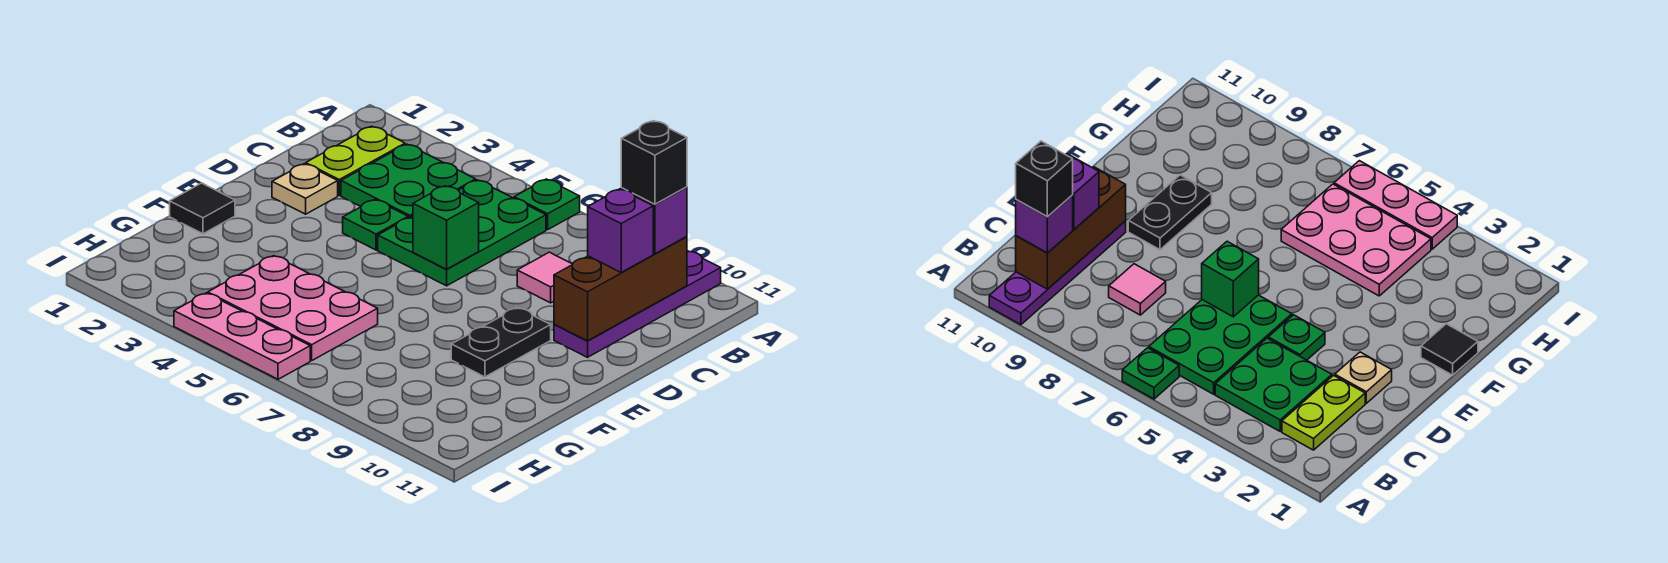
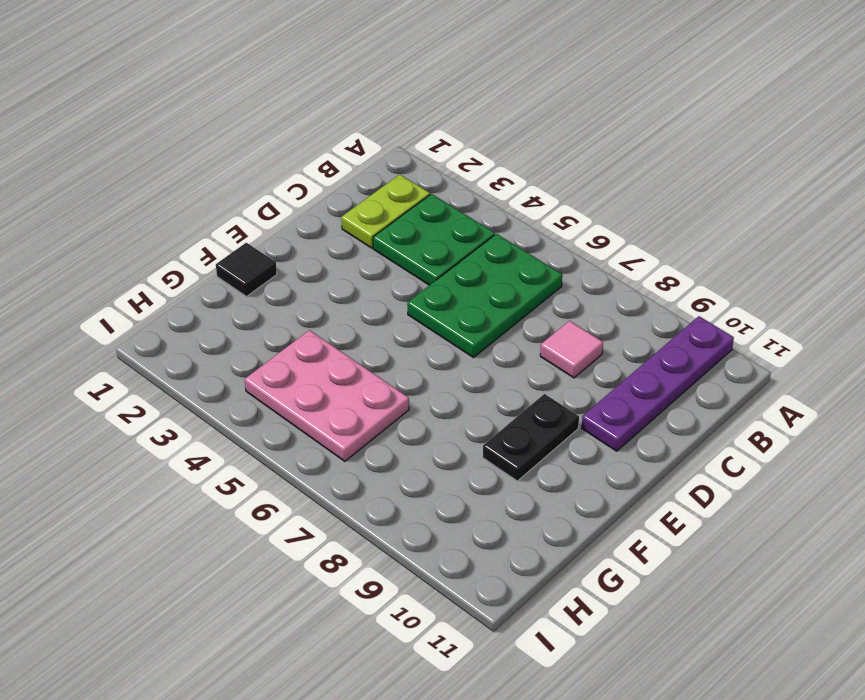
none -> green plate A6 level 1
none -> tan plate D2 level 1
none -> green plate D4 level 1

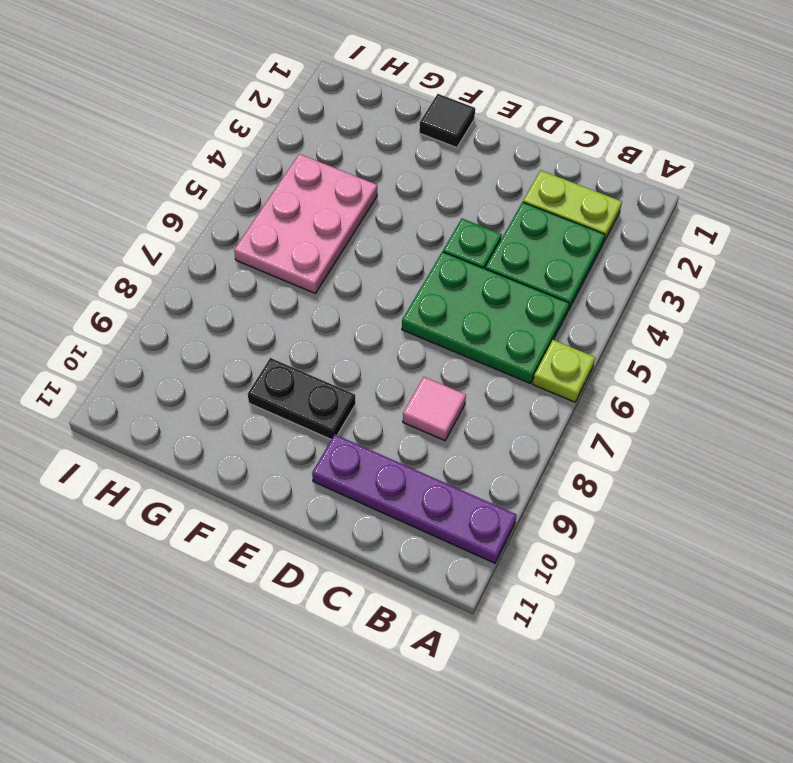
lime plate A6 level 1 -> green plate A6 level 1
none -> tan plate D2 level 1
none -> pink plate I4:I6 level 1
none -> brown brick B10:D10 level 2

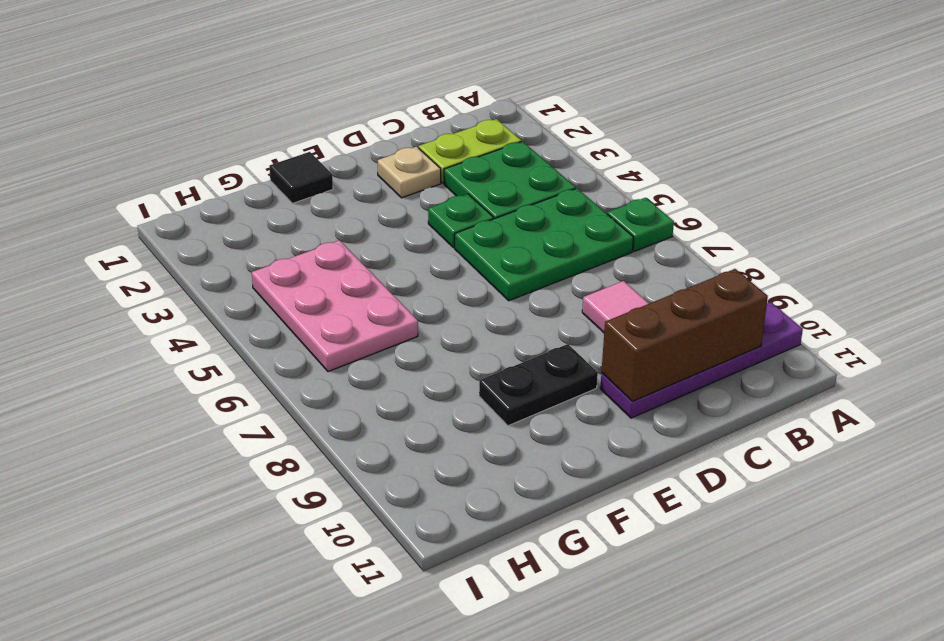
none -> pink plate I4:I6 level 1
none -> green brick D6 level 2
none -> purple brick B10 level 3

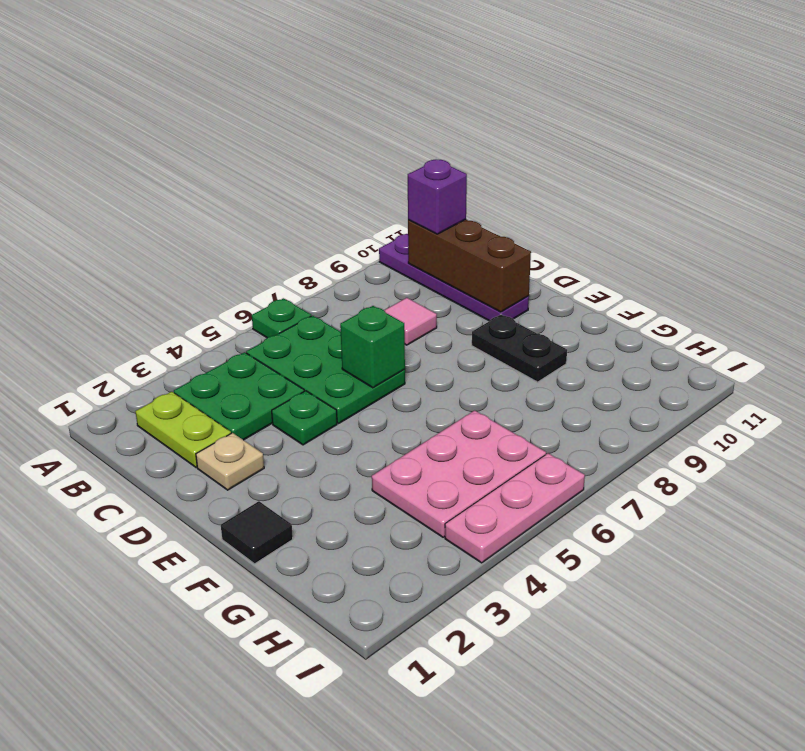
none -> purple brick C10 level 3
none -> black brick B10 level 4

